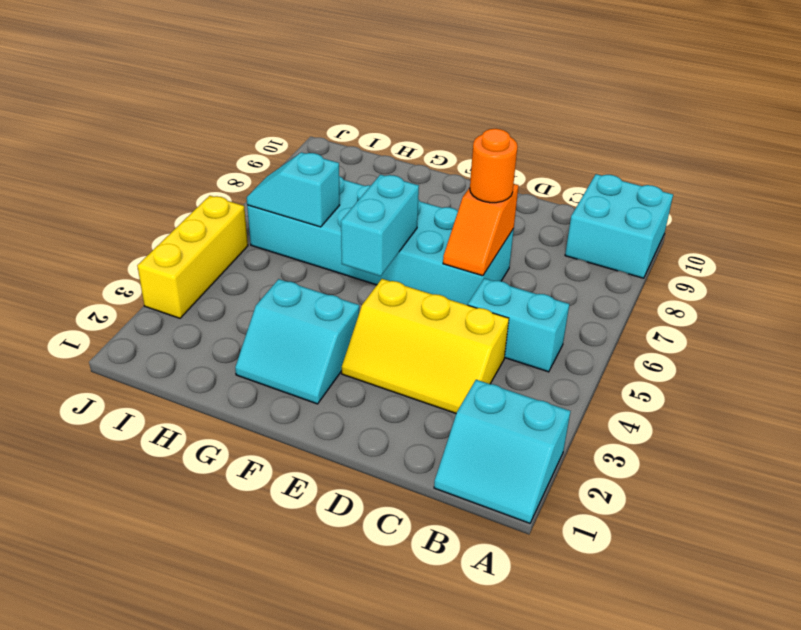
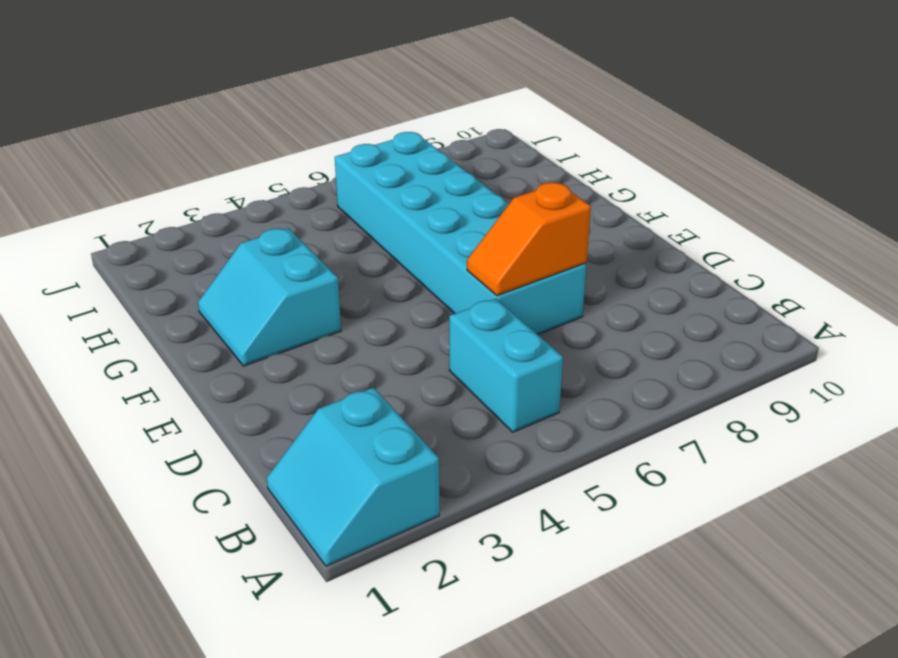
none -> cyan brick A9:B10 level 1
none -> yellow slope C3:E4 level 1 top 4

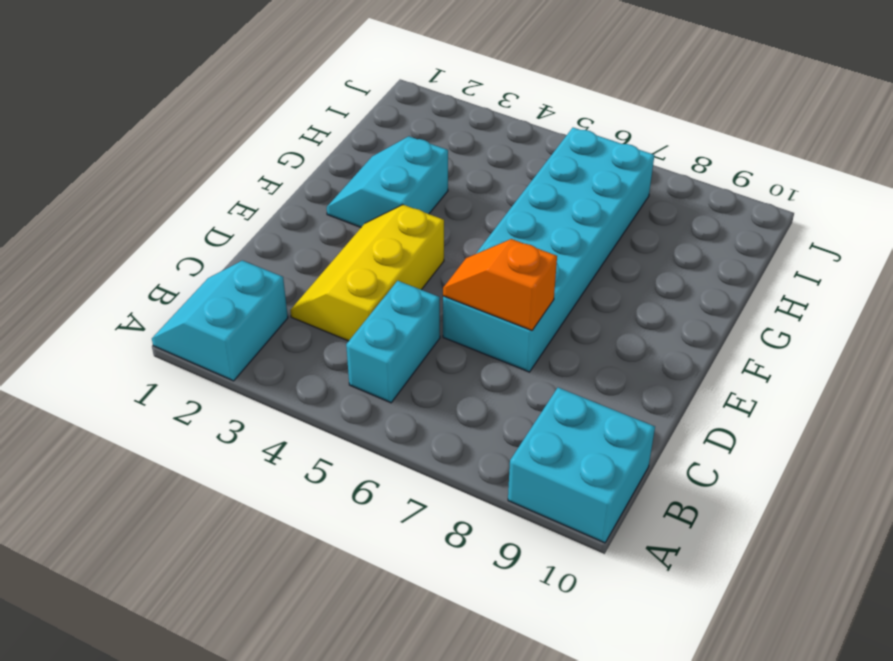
none -> yellow brick J3:J5 level 1
none -> cyan brick F5:F6 level 2

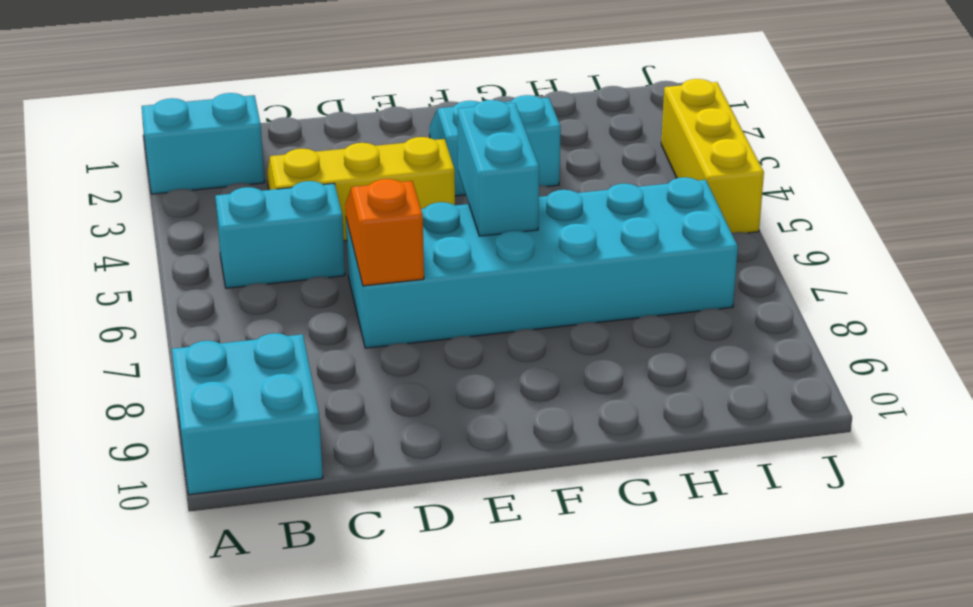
none -> cyan slope H6:I6 level 2 top H
none -> orange round brick D7 level 3

